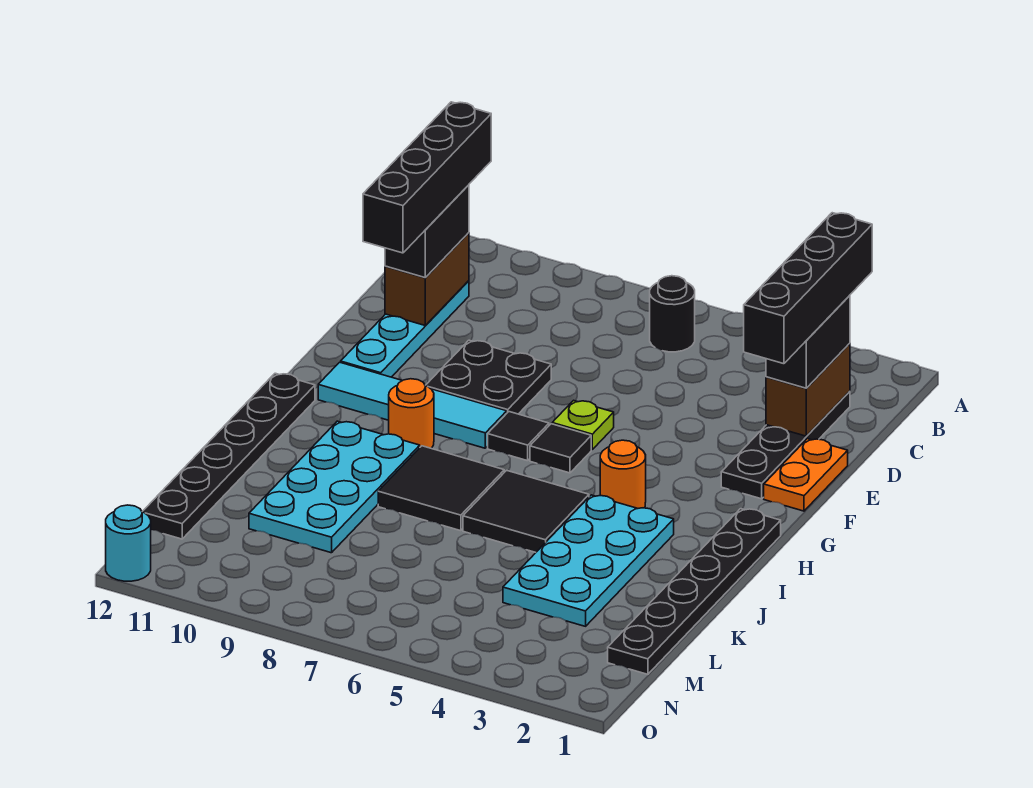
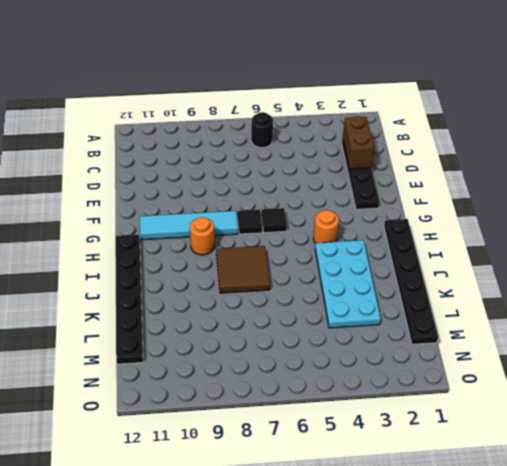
brown tile I7:J8 level 1 -> black tile I7:J8 level 1
none -> cyan plate C11:F11 level 1
none -> orange plate E1:F1 level 1
none -> black plate E8:F9 level 1

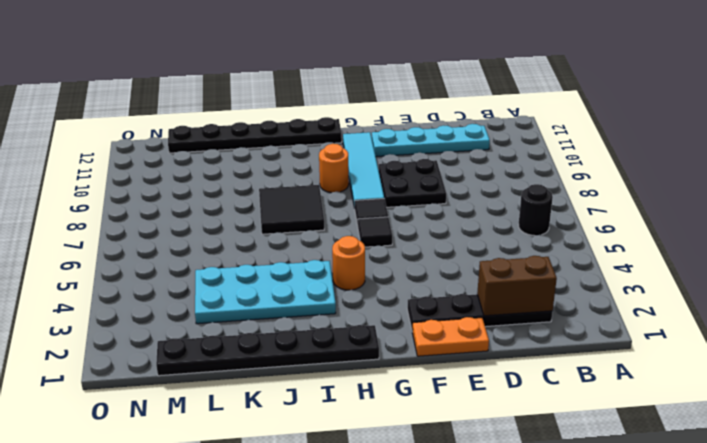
none -> lime plate F6 level 1
none -> black tile I5:J6 level 1
none -> cyan plate I9:L10 level 1

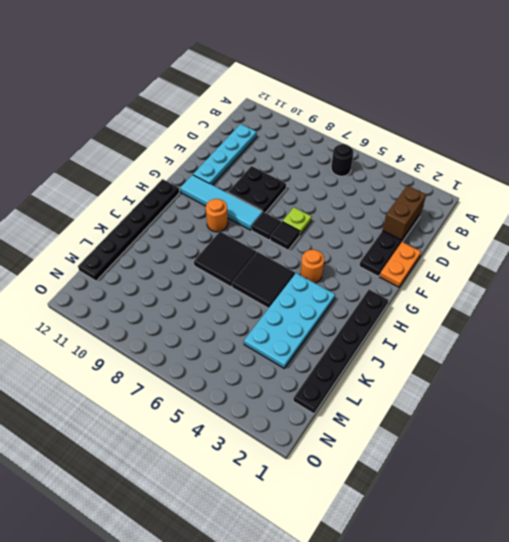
none -> cyan plate I9:L10 level 1
none -> cyan round brick O12 level 1
none -> brown brick C11:D11 level 2

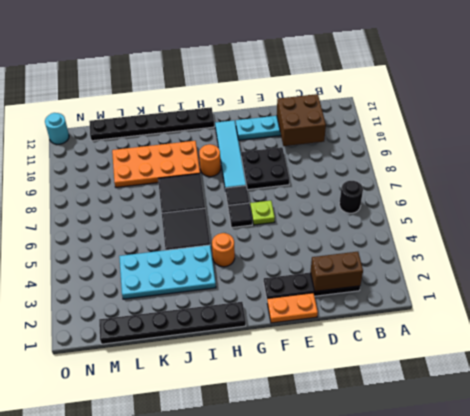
brown brick C10:D11 level 2 -> brown brick C11:D11 level 2
orange plate I9:L10 level 1 -> cyan plate I9:L10 level 1
none -> black brick C2:D2 level 3
none -> black brick C11:D11 level 3
none -> black brick B2:E2 level 4

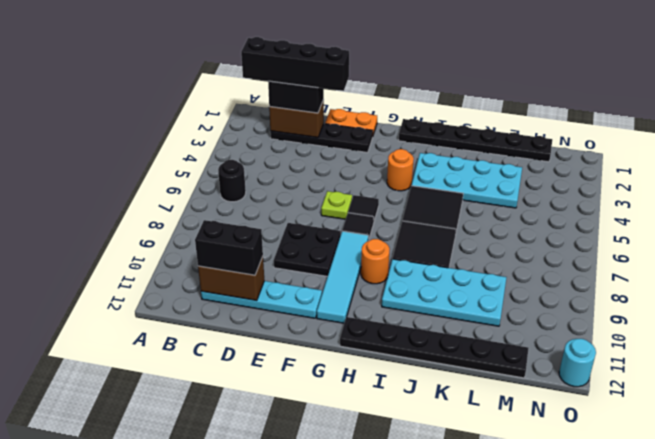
none -> black brick B11:E11 level 4

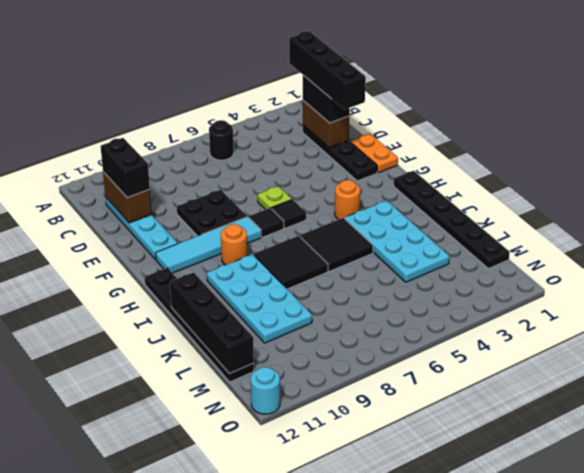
black brick J12:M12 level 2 -> black brick B11:E11 level 4

